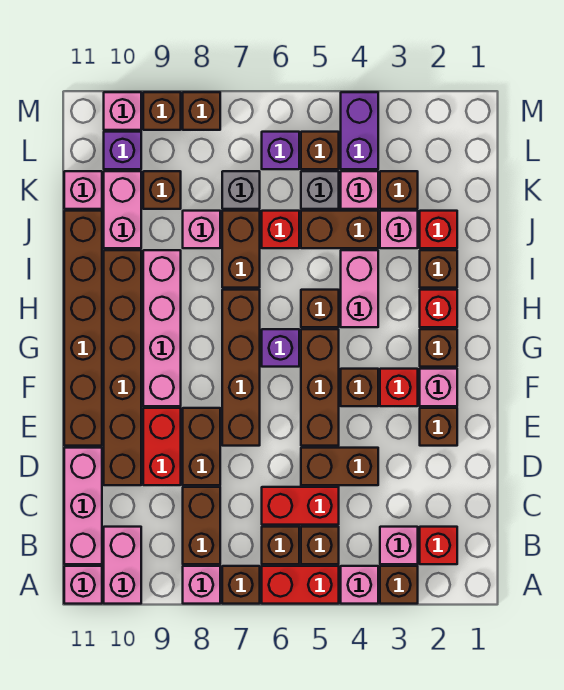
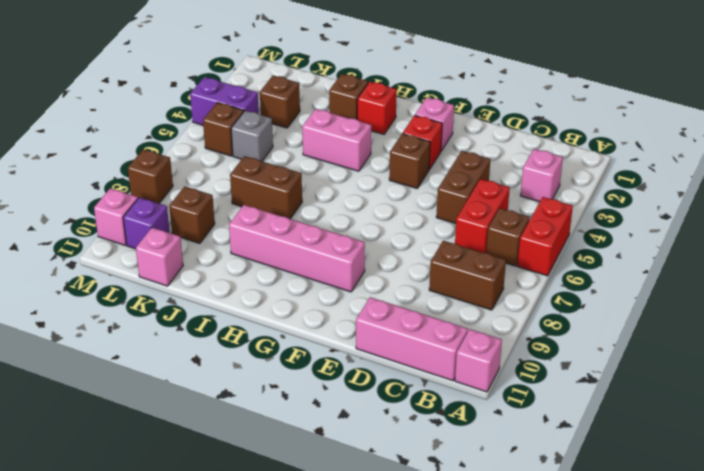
none -> brown brick A3 level 1
none -> pink brick A4 level 1
none -> brown brick A7 level 1
none -> pink brick A8 level 1

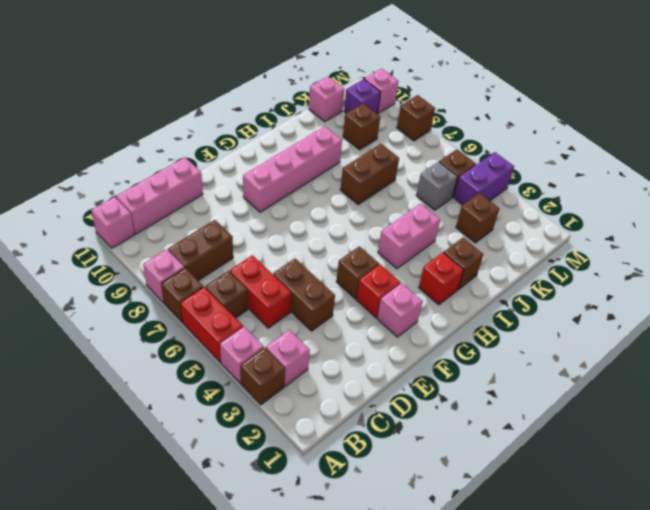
none -> pink brick A10:B10 level 1
none -> red brick B2 level 1
none -> brown brick B5 level 1
none -> brown brick D8:E8 level 1

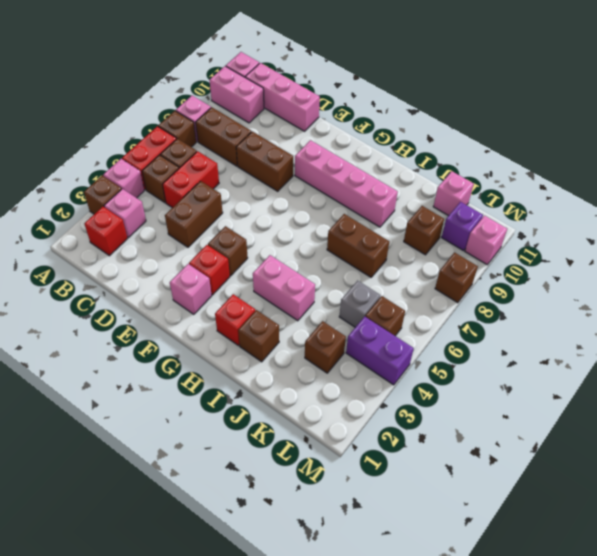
none -> red brick D9:E9 level 1
none -> brown brick D10:I10 level 1
none -> brown brick E2 level 1
none -> brown brick E5:G5 level 1

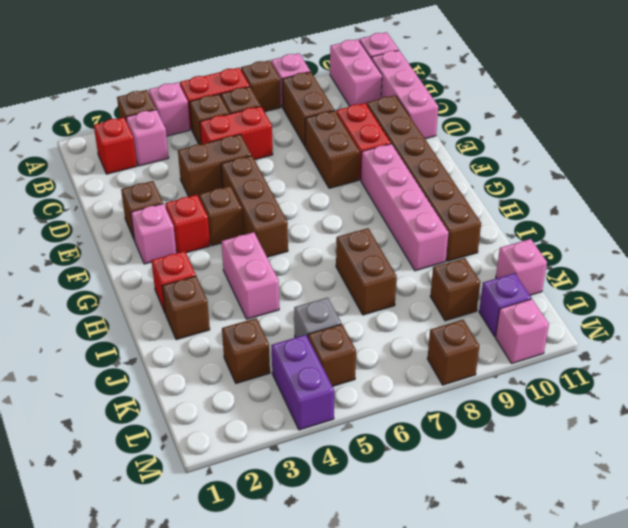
none -> brown brick E7:H7 level 1
none -> brown brick E11:J11 level 1
none -> brown brick G2 level 1
none -> purple brick G6 level 1

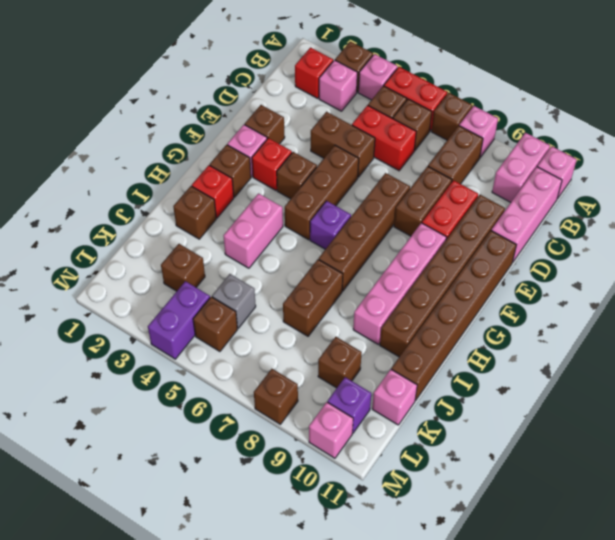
none -> brown brick H5 level 1
none -> red brick J2 level 1
none -> pink brick J3 level 1
none -> brown brick J4:J5 level 1

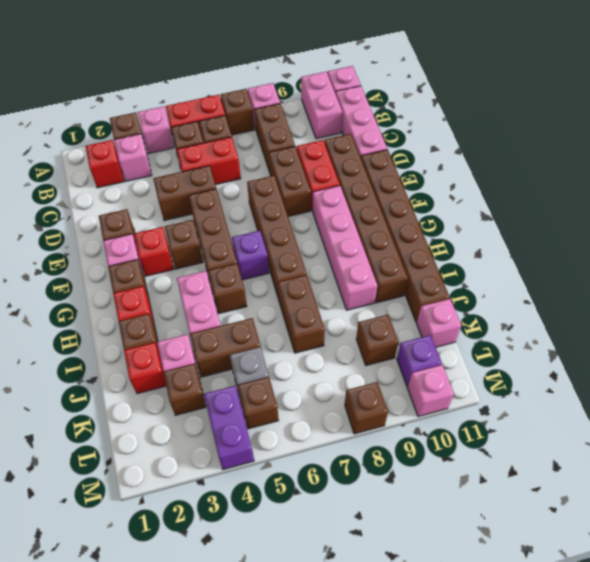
none -> red brick J6 level 1
none -> pink brick J8 level 1
none -> pink brick J10:K10 level 1
none -> pink brick K4 level 1

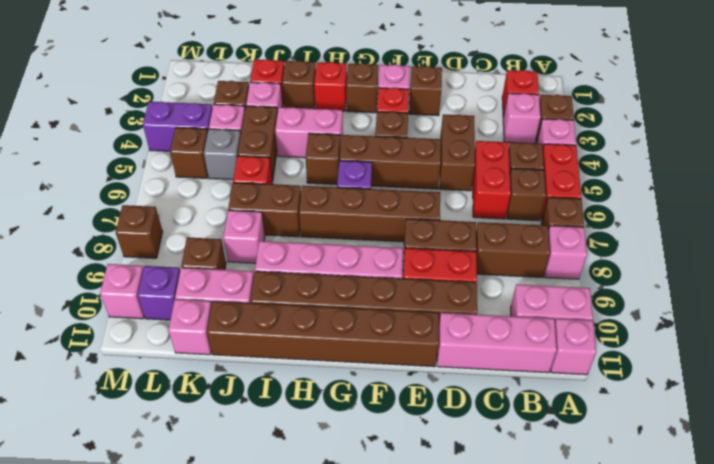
none -> grey brick K7 level 1
none -> purple brick L6 level 1
none -> brown brick M9 level 1

